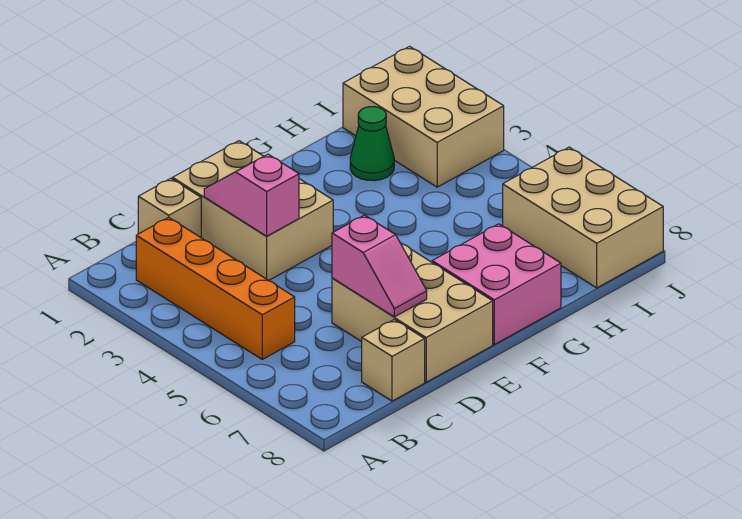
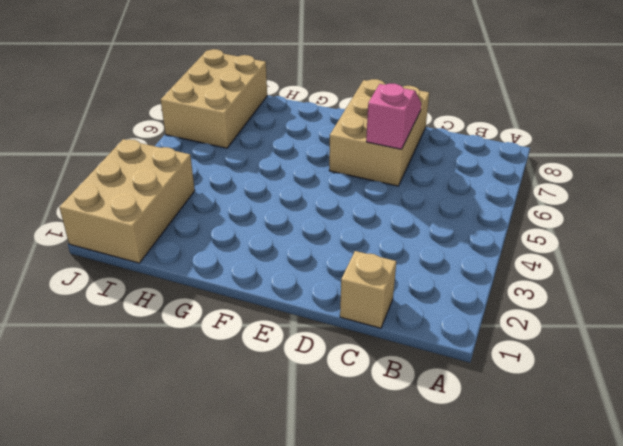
none -> orange brick B2:B5 level 1
none -> tan brick C8 level 1

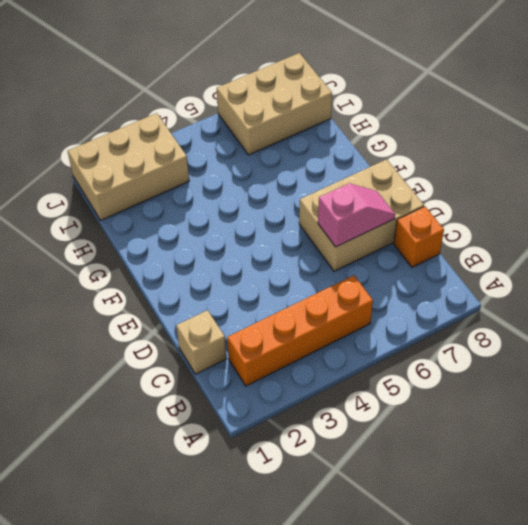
orange brick C8 level 1 -> tan brick C8 level 1
none -> tan brick D1:E3 level 1
none -> pink brick F7:G8 level 1

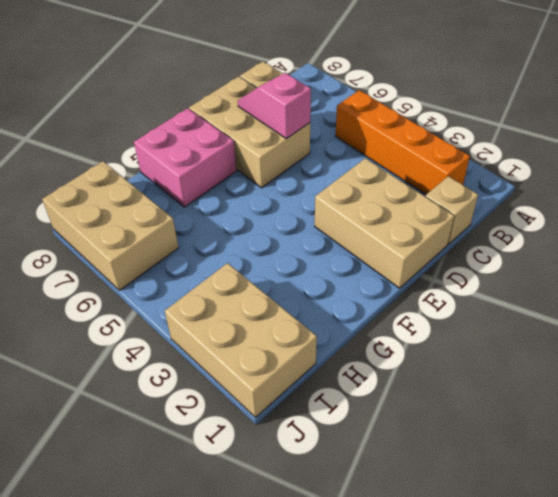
none -> green cone H2 level 1
none -> pink slope D2:D3 level 2 top 3

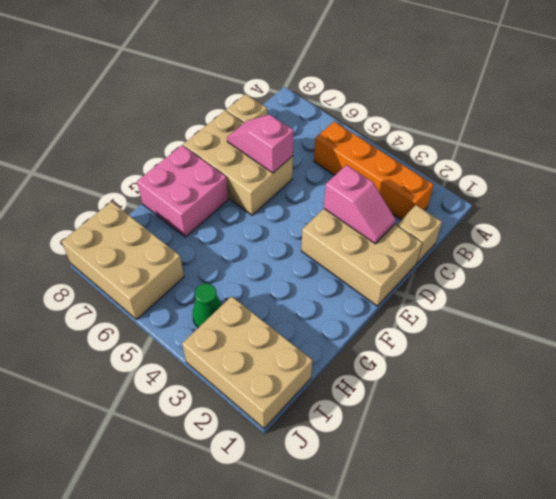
green cone I4 level 1 -> green cone H2 level 1

